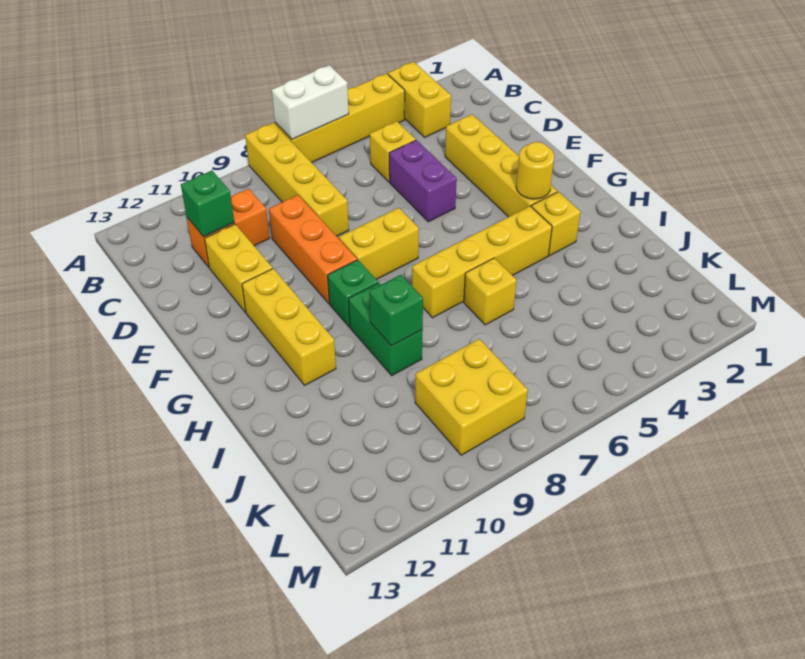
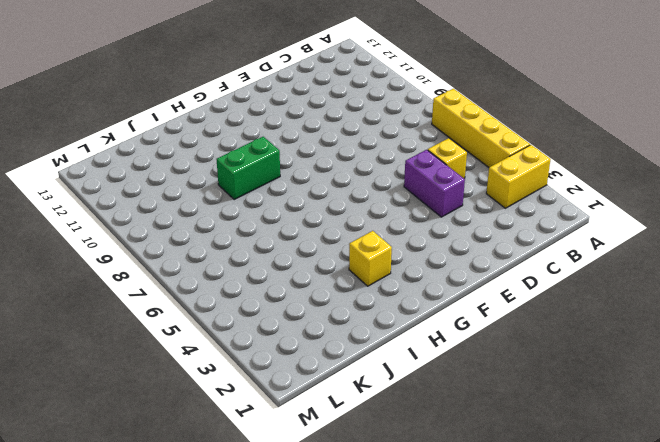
purple brick D4:D5 level 1 -> purple brick D5:E5 level 1
none -> yellow brick A8:D8 level 1
none -> orange brick C10:C11 level 1
none -> yellow brick D3:G3 level 1

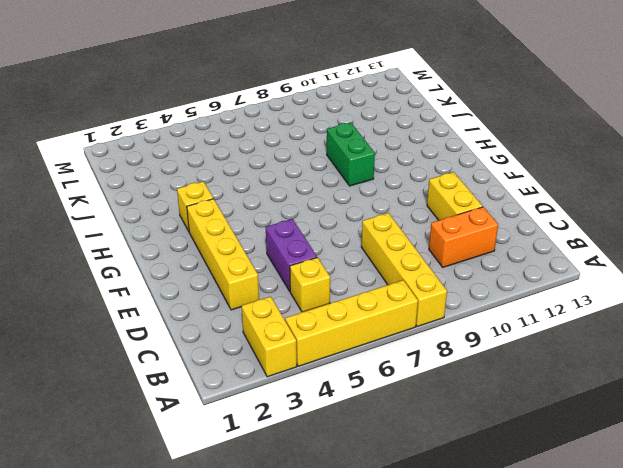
none -> orange brick D9:F9 level 1
none -> yellow brick F7:F8 level 1
none -> yellow brick F11:H11 level 1

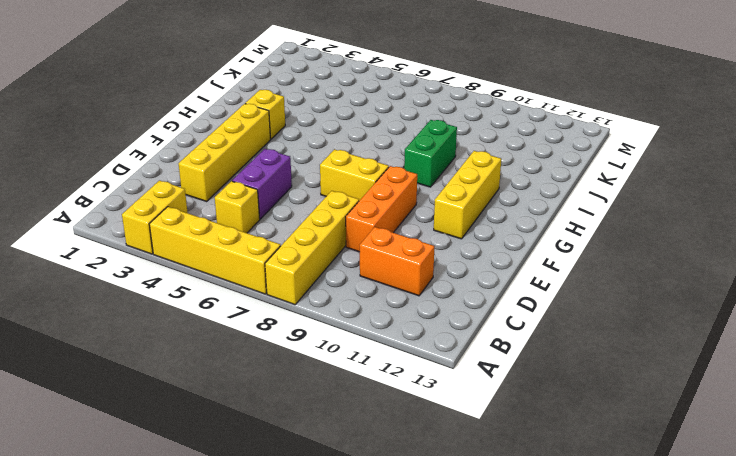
none -> yellow brick D11:E11 level 1
none -> green brick G9 level 1
none -> yellow brick H4:H7 level 1

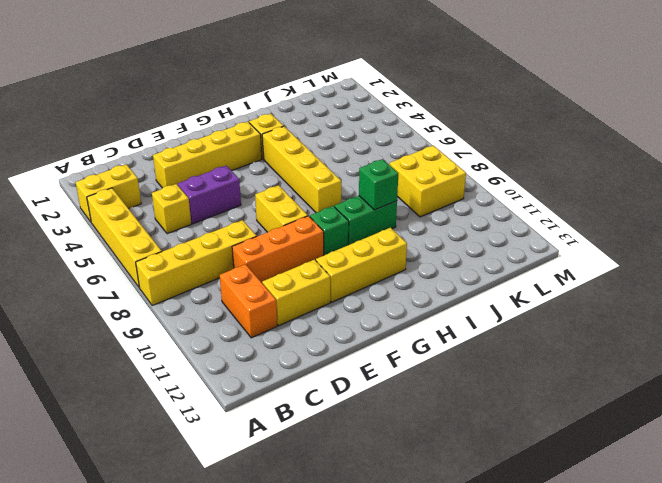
none -> yellow brick I6 level 1
none -> white brick A6:A7 level 2
none -> green brick C11 level 2

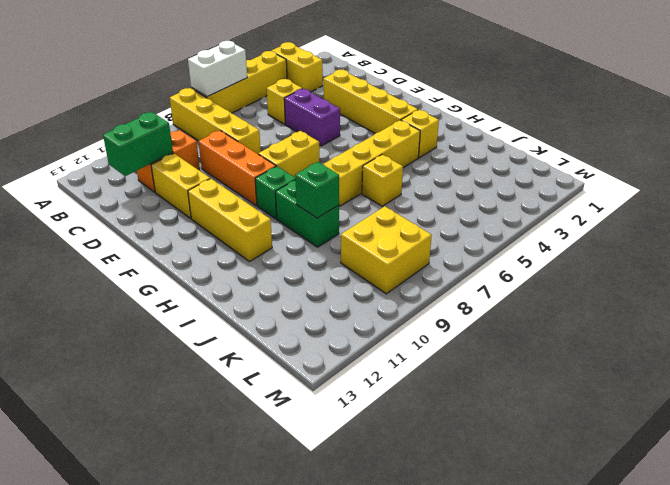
green brick C11:C12 level 2 -> green brick C11 level 2
none -> yellow round brick G3 level 2

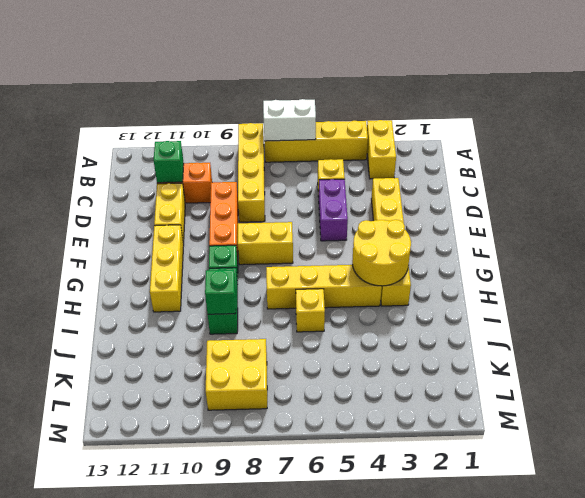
yellow round brick G3:H4 level 2 -> yellow round brick G3 level 2

